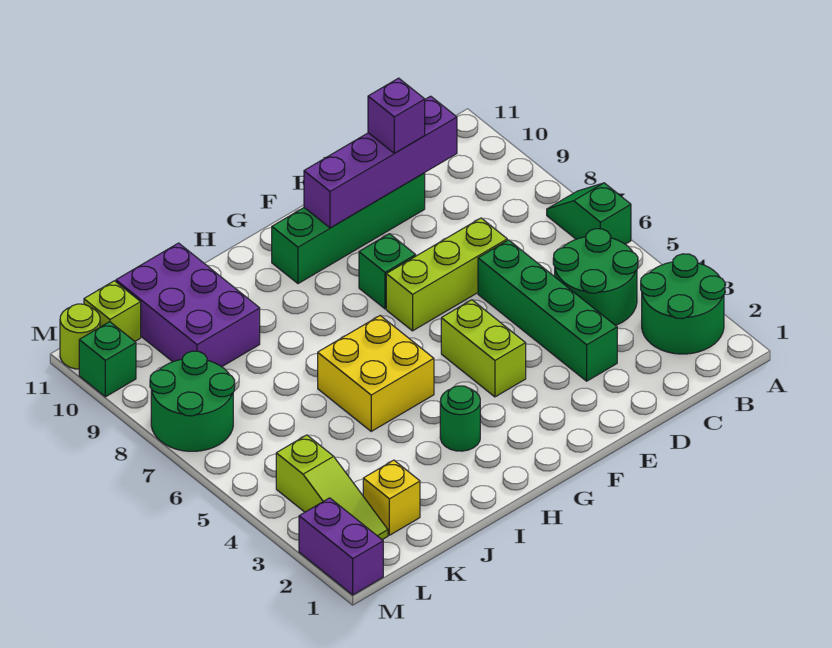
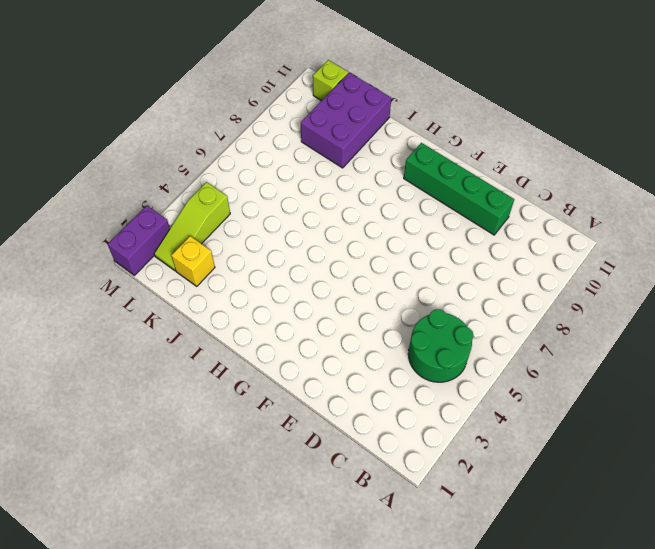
none -> green round brick A2:B3 level 1
none -> green slope A6:A7 level 1 top 6
none -> green brick D3:D6 level 1

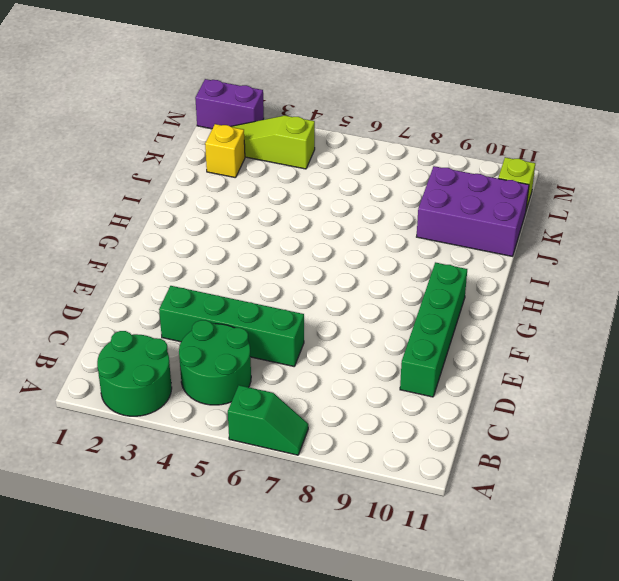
none -> lime brick D7:F7 level 1
none -> lime brick F4:F5 level 1
none -> green brick F8 level 1

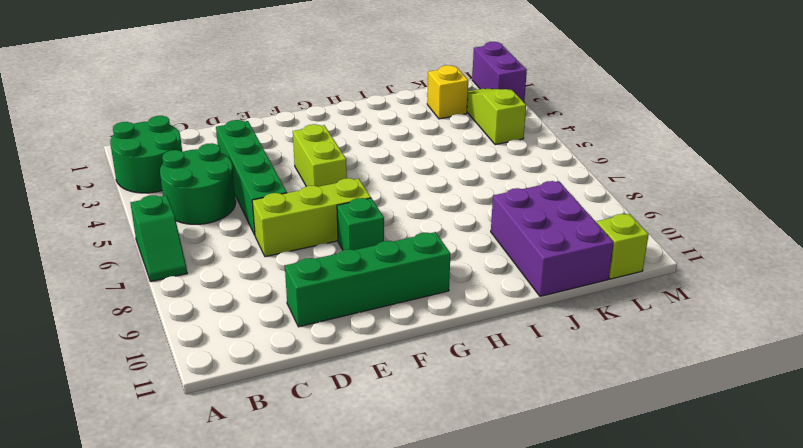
none -> green round brick H3 level 1
none -> yellow brick H5:I6 level 1
none -> green round brick L7:M8 level 1

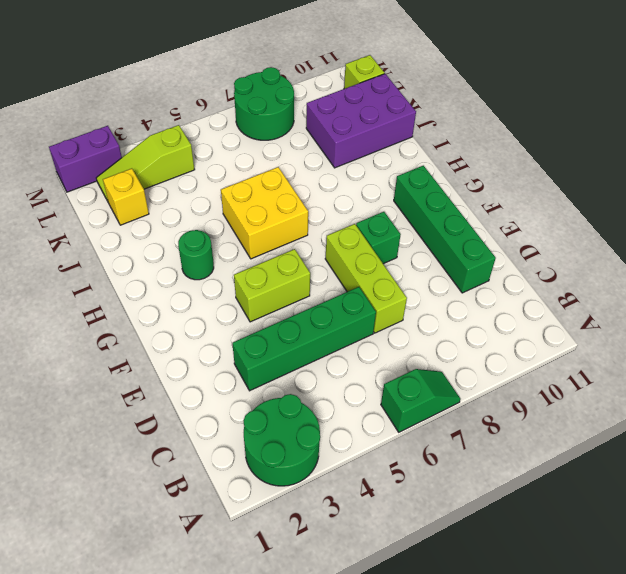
none -> green round brick B4:C5 level 1
none -> green brick M10 level 1
none -> lime round brick M11 level 1

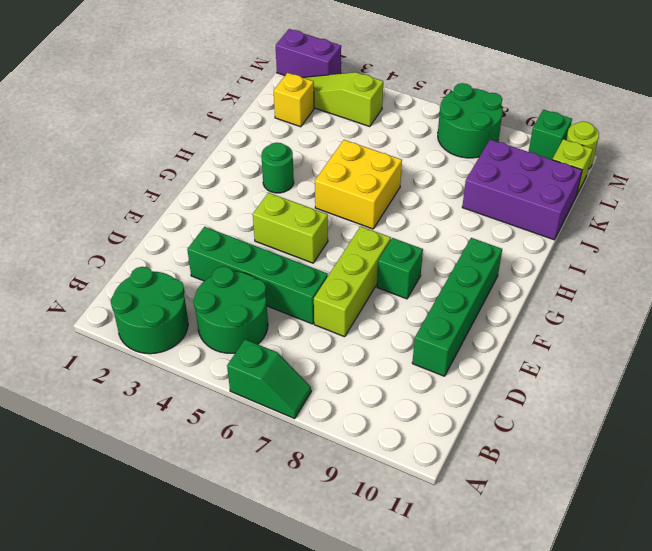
none -> purple brick C10:F10 level 2
none -> purple brick D10 level 3

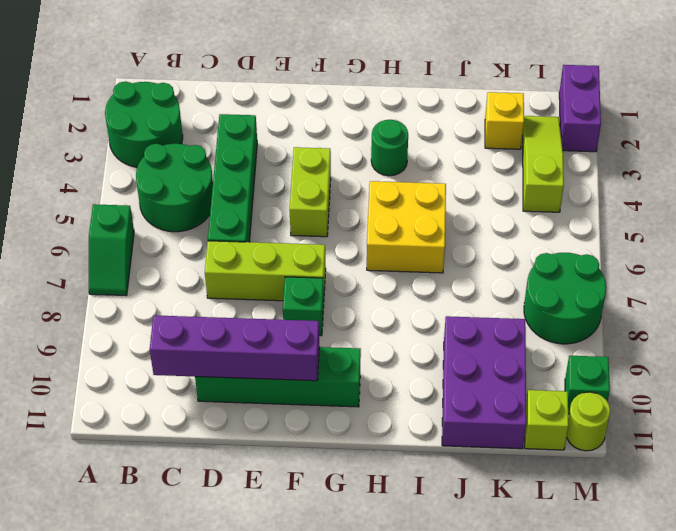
none -> purple brick D10 level 3

